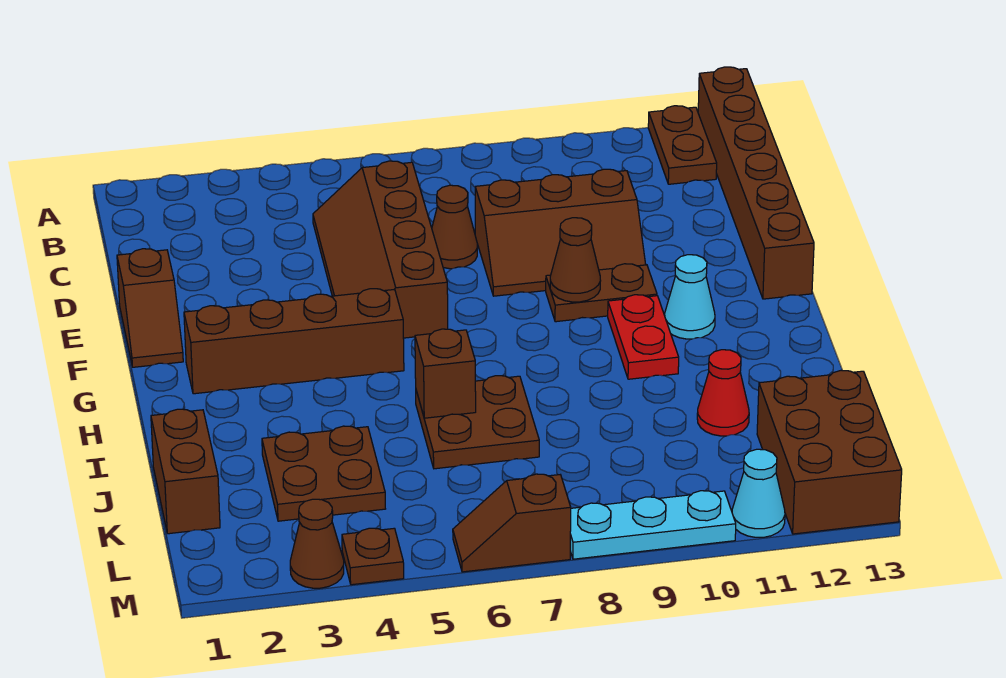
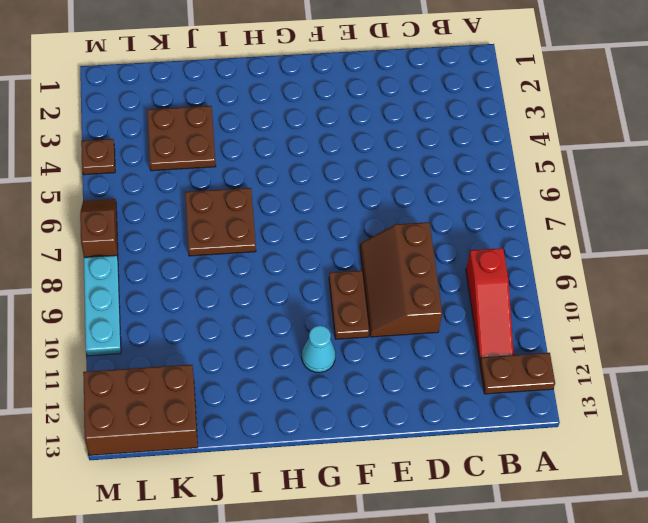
red slope B9:B11 level 1 top 9 -> none
none -> brown brick A13:F13 level 1
none -> brown slope C5:F6 level 1 top 6
none -> brown cone D7 level 1

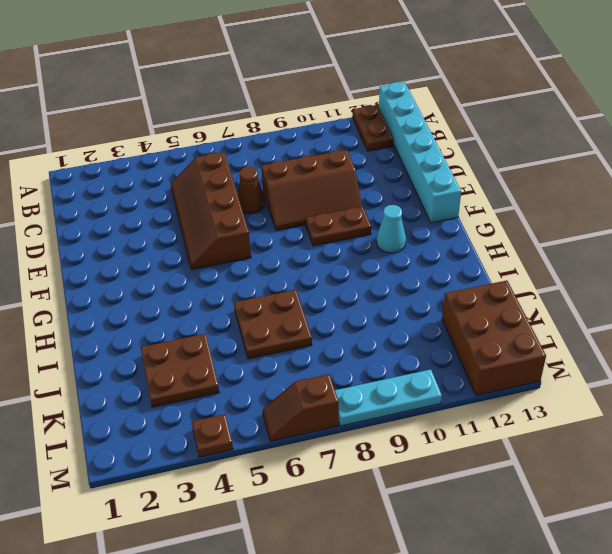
cyan brick A13:F13 level 1 -> brown brick A13:F13 level 1
none -> brown slope E1:F1 level 1 top E
none -> brown brick G2:G5 level 1
none -> red plate G10:H10 level 1

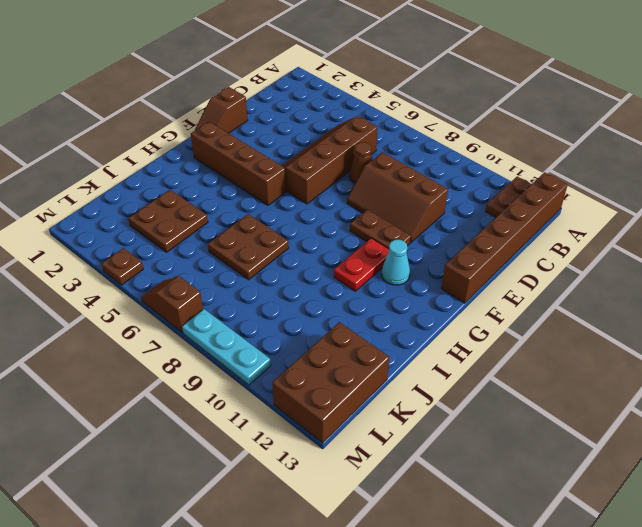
none -> brown brick J1:K1 level 1
none -> red cone J11 level 1
none -> brown cone M3 level 1

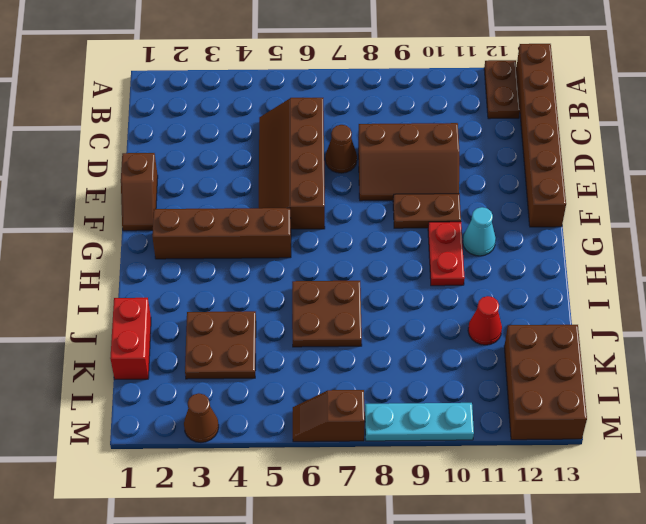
red brick J1:K1 level 1 -> brown brick J1:K1 level 1
none -> brown plate M4 level 1
none -> cyan cone M11 level 1
none -> brown cone F9 level 2

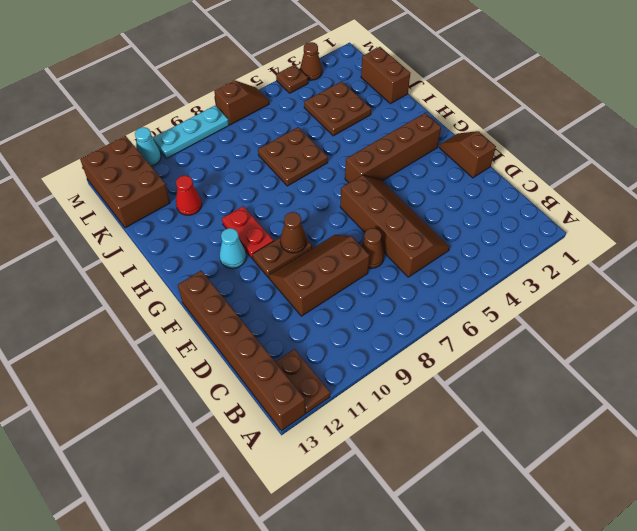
none -> brown brick I6 level 2

